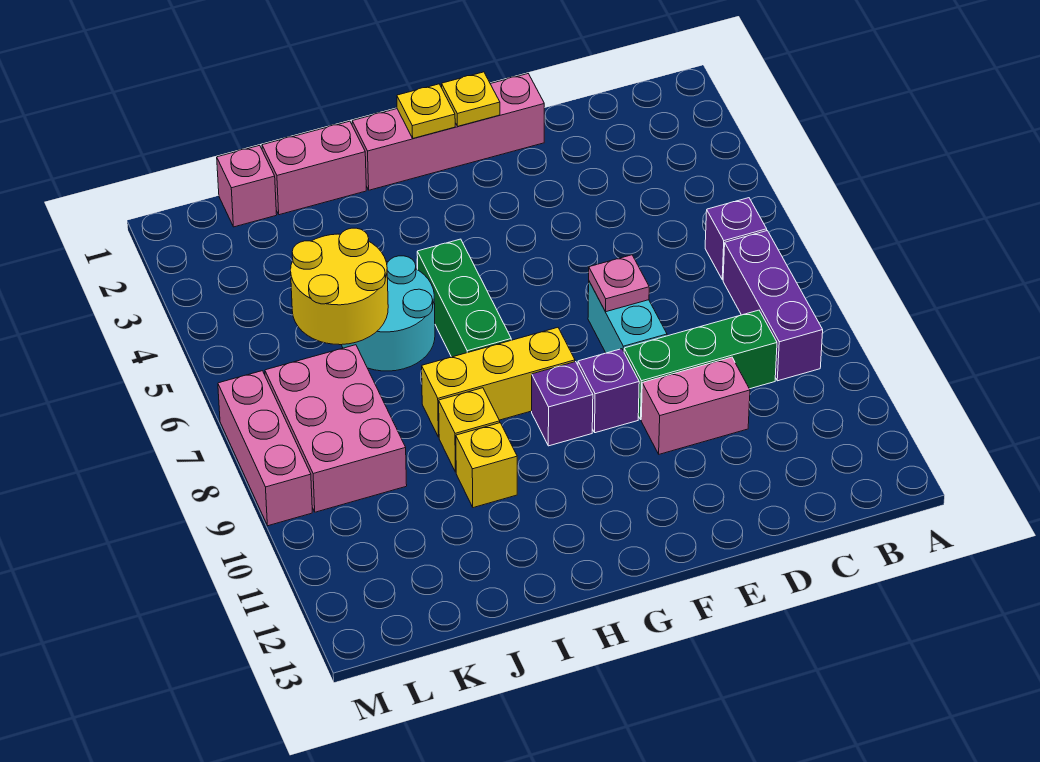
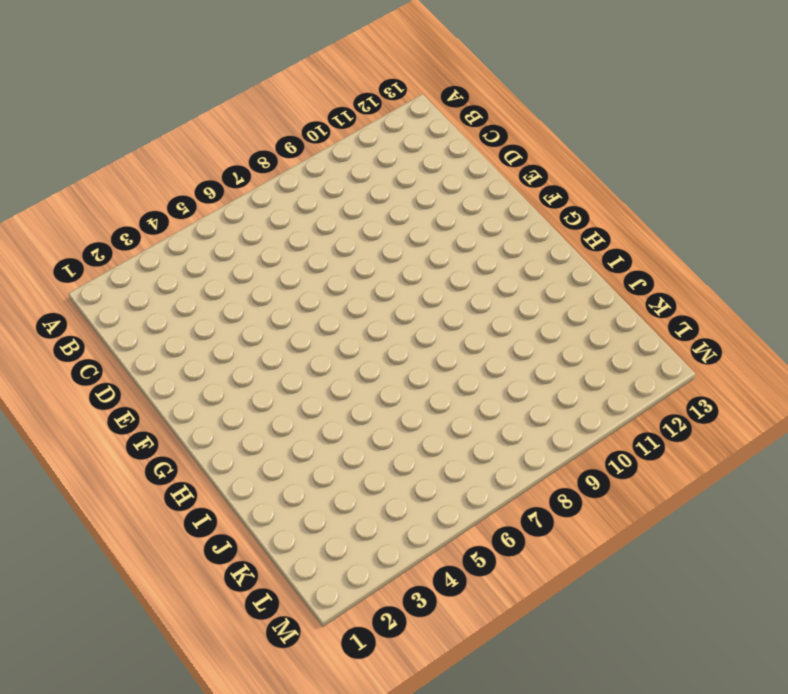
none -> purple brick B6 level 1
none -> purple brick B7:B9 level 1
none -> green brick C9:E9 level 1

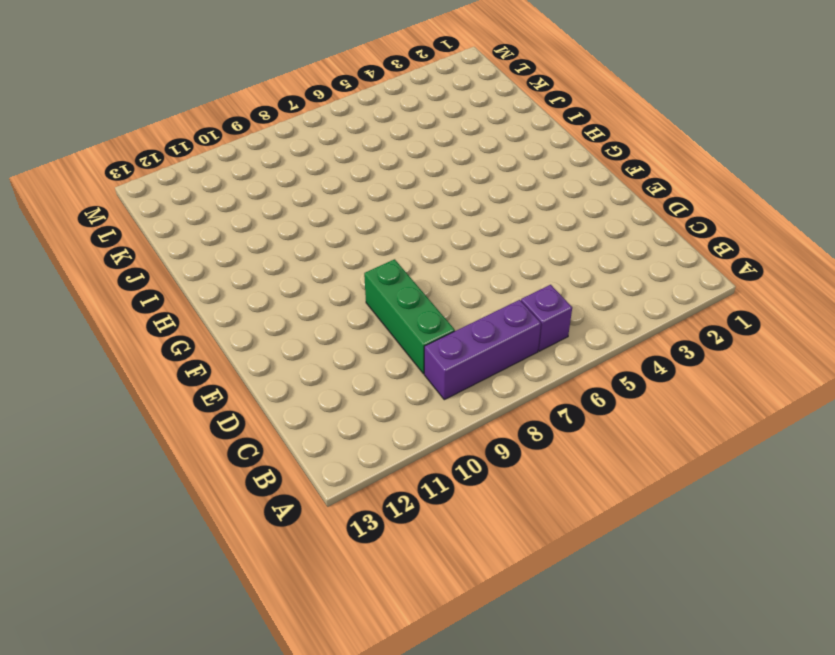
none -> pink brick D10:E10 level 1
none -> pink brick E1:H1 level 1
none -> cyan brick E7:E8 level 1

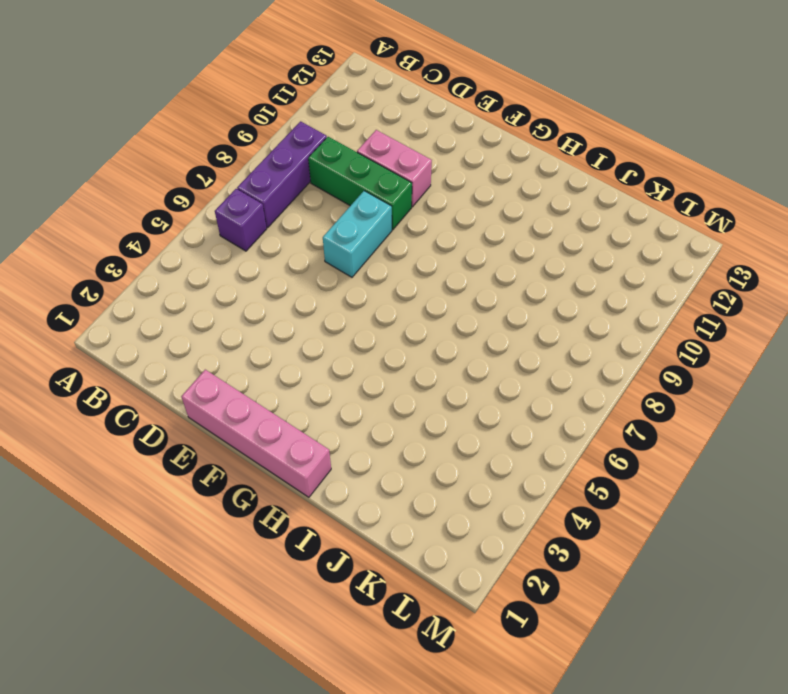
none -> purple brick F9 level 1
none -> yellow brick G8:I8 level 1
none -> purple brick G9 level 1

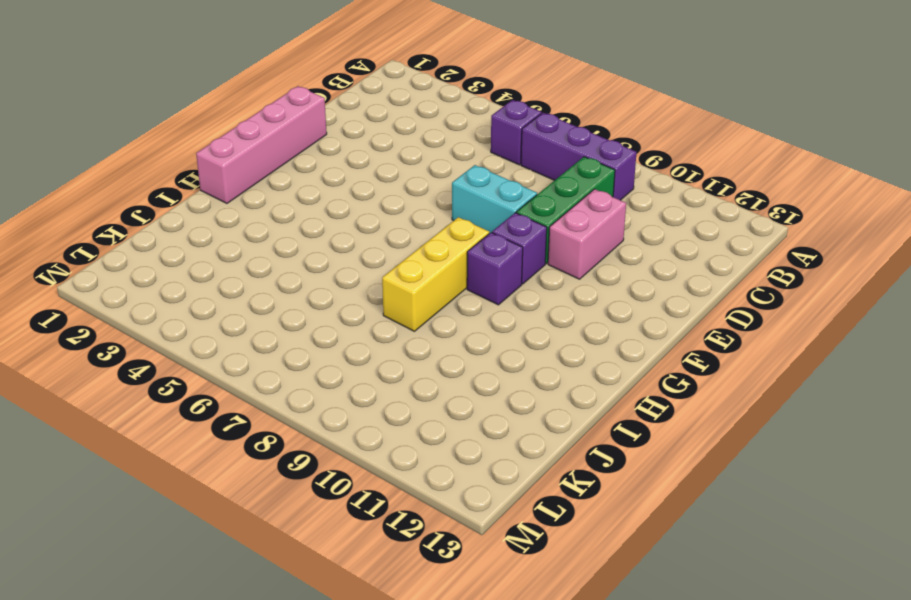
none -> green brick H5:H7 level 1
none -> pink brick I1:J1 level 1
none -> cyan round brick I5:J6 level 1

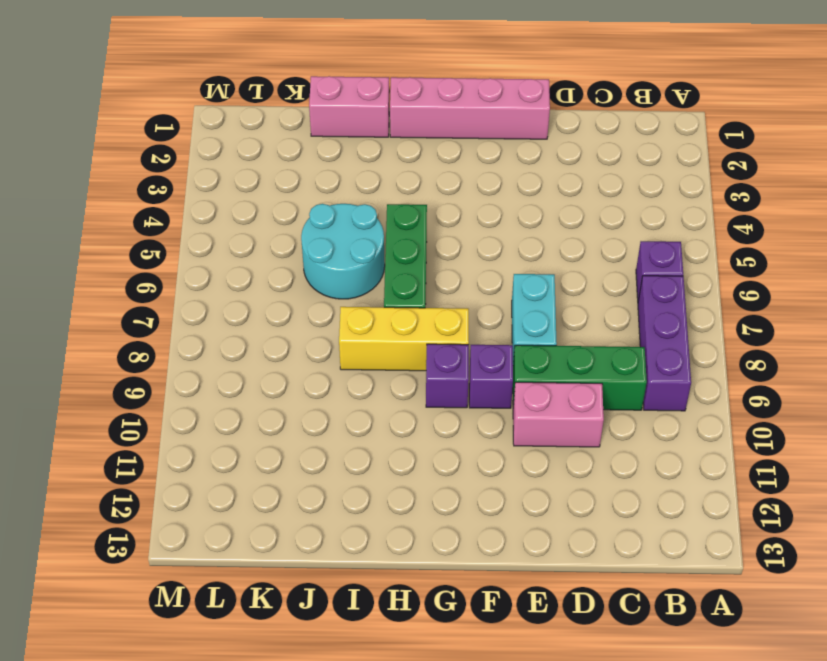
none -> yellow brick I9 level 1
none -> yellow brick I10 level 1
none -> pink brick K1 level 1

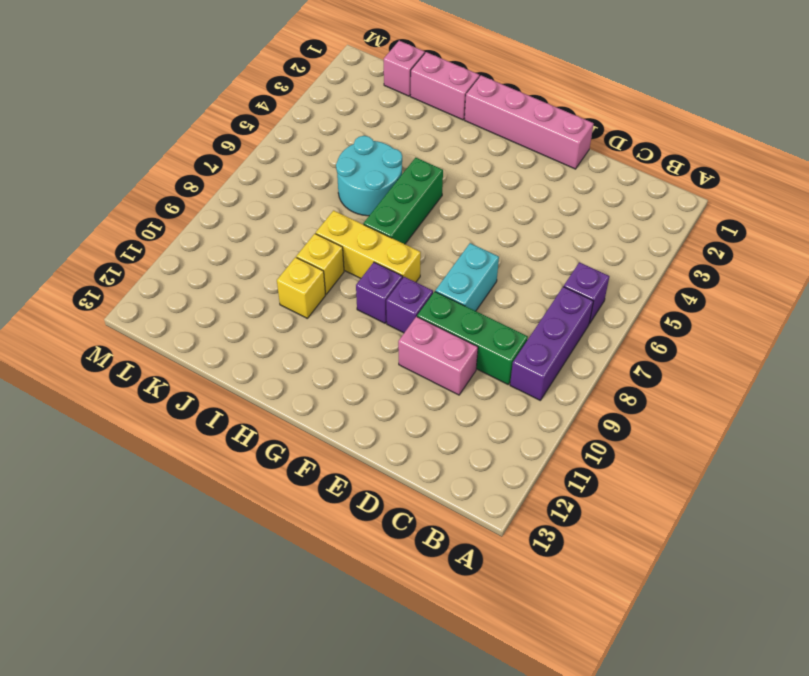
none -> pink brick K7:L9 level 1
none -> pink brick M7:M9 level 1
none -> pink plate E7 level 2

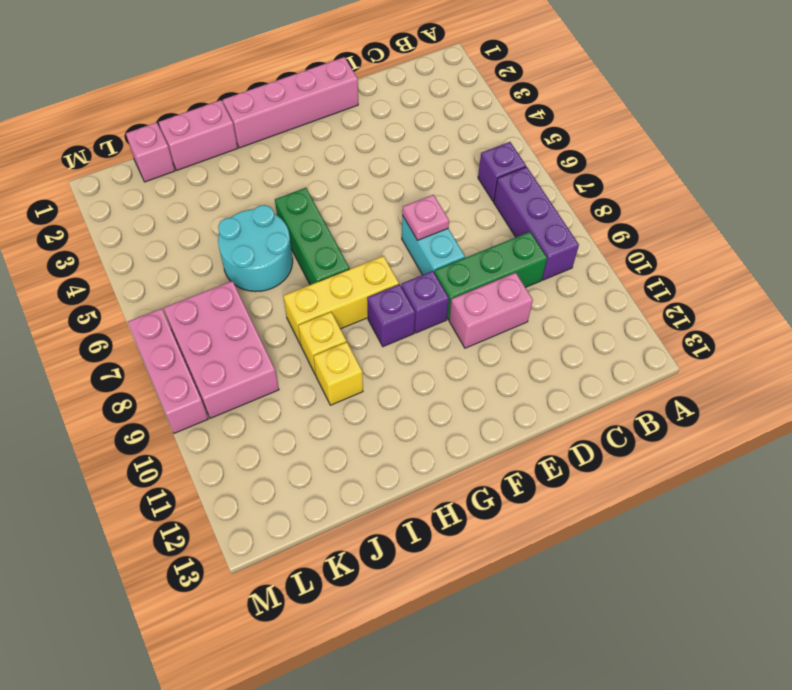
none -> yellow plate F1 level 2
none -> yellow plate G1 level 2
none -> yellow round brick J5:K6 level 2

